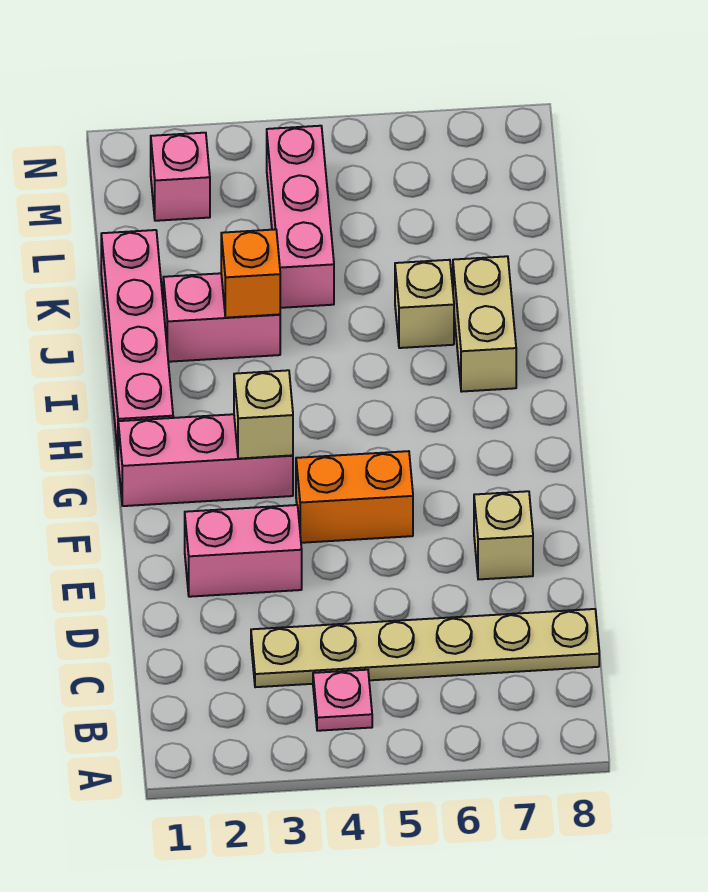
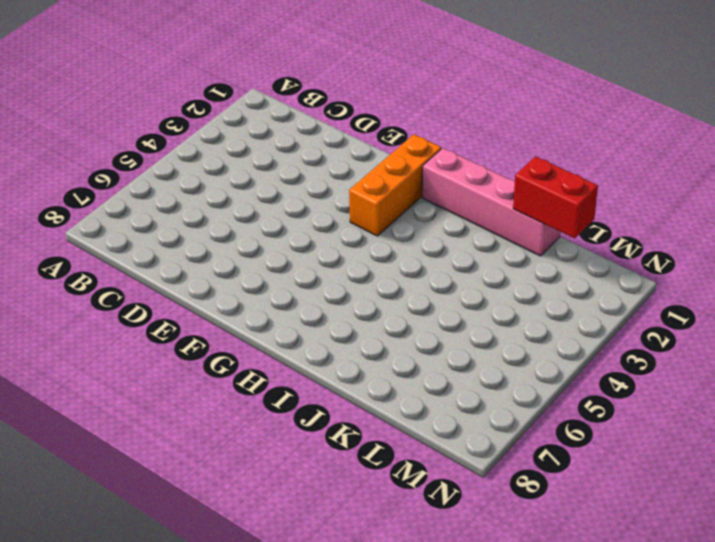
orange brick G1:G3 level 1 -> pink brick G1:G3 level 1
red brick K1:L1 level 2 -> none
none -> pink plate B4 level 1
none -> tan plate C3:C8 level 1
none -> pink brick E2:E3 level 1

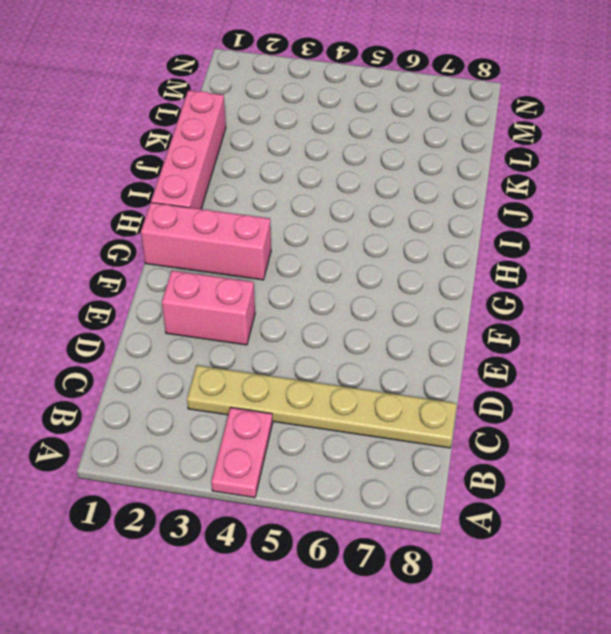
pink plate A4:B4 level 1 -> pink plate B4 level 1
none -> tan brick E7 level 1
none -> orange brick F4:F5 level 1
none -> tan brick I7:J7 level 1

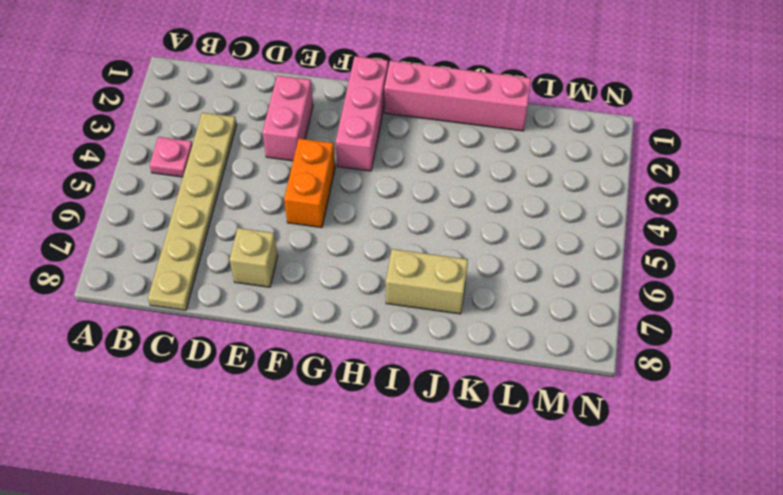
none -> pink brick J2:J3 level 1
none -> tan brick J6 level 1
none -> pink brick K4:M4 level 1

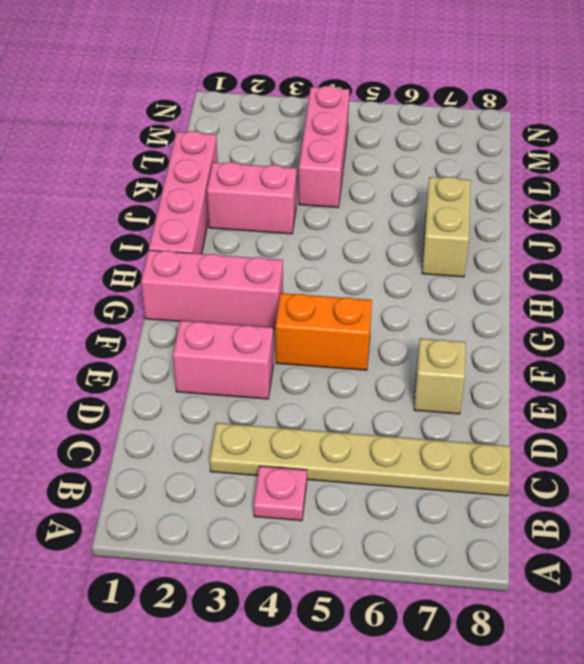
none -> tan brick J6 level 1
none -> pink brick M2 level 1
none -> tan brick G3 level 2

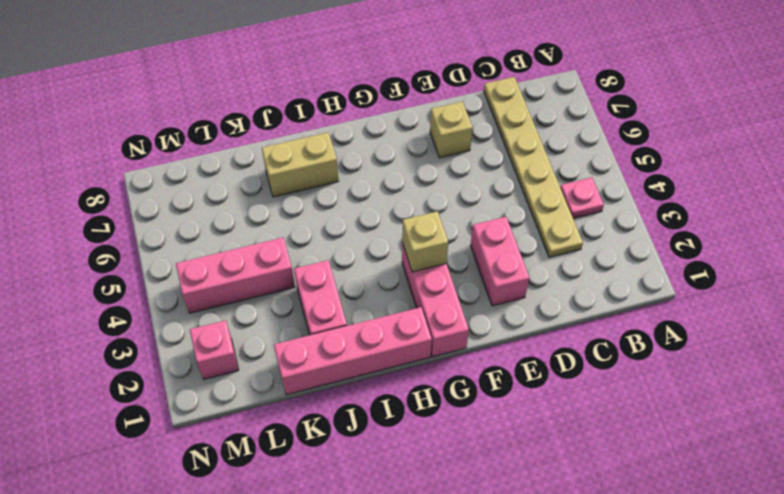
none -> orange brick F4:F5 level 1
none -> tan brick J6 level 1
none -> orange brick J3 level 2

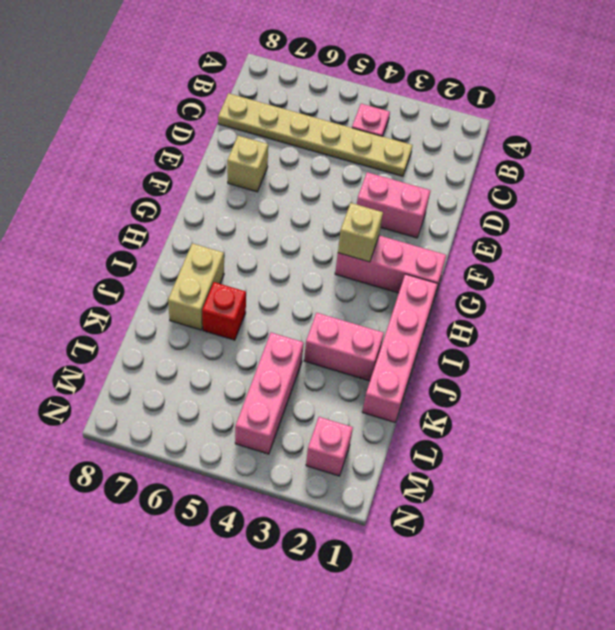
red brick J6 level 1 -> tan brick J6 level 1
none -> orange brick F4:F5 level 1
none -> orange brick J3 level 2

